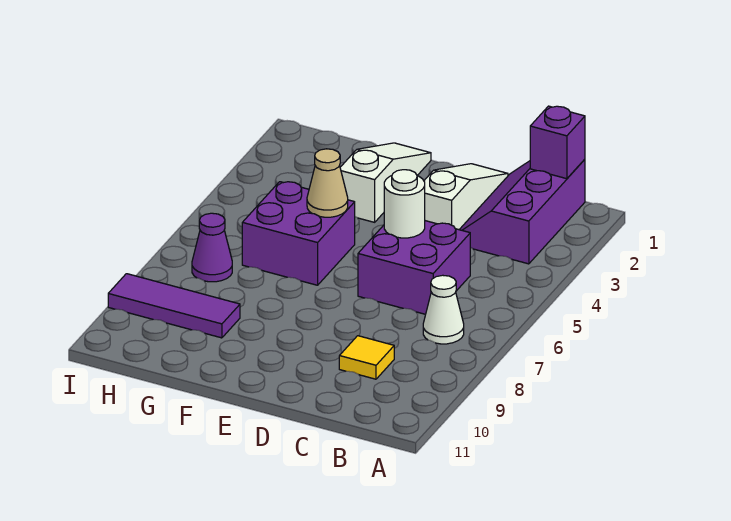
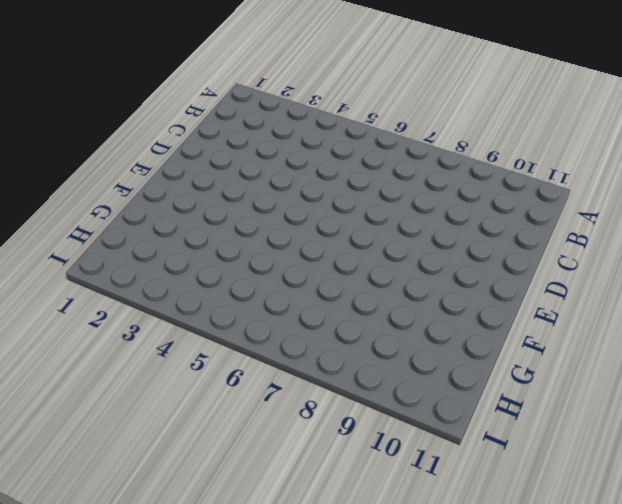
none -> purple slope B1:C3 level 1 top B
none -> white cone B7 level 1
none -> purple brick C5:D6 level 1

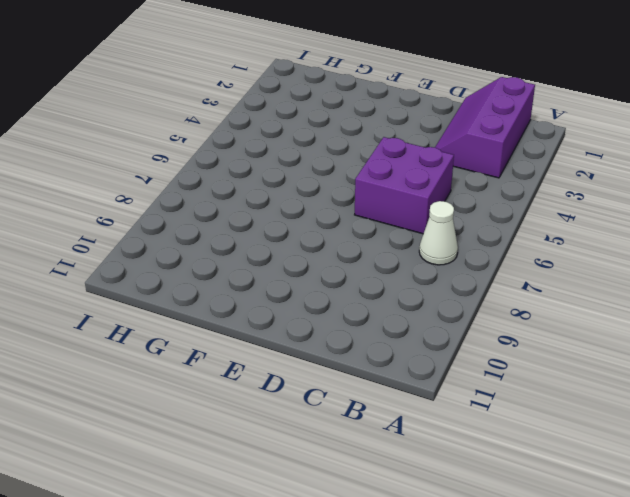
none -> yellow tile C9 level 1
none -> white slope D1:D3 level 1 top 3
none -> white slope F1:F3 level 1 top 3

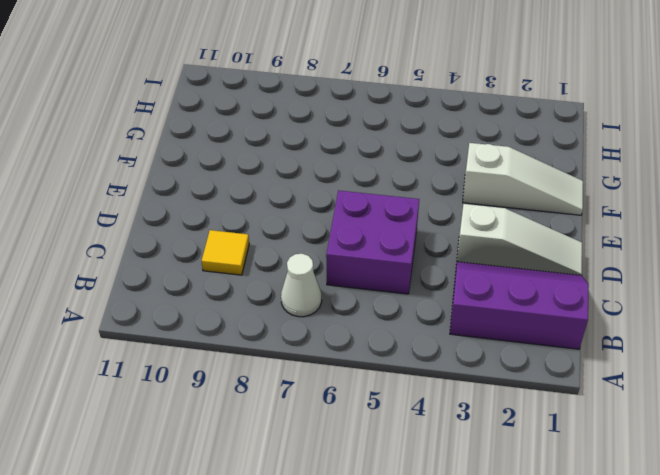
none -> purple brick F5:G6 level 1
none -> purple tile G9:I9 level 1
none -> purple cone H7 level 1

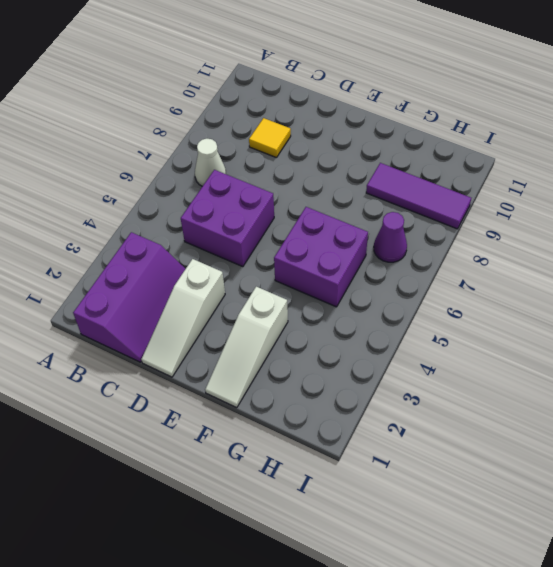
none -> purple brick B1 level 2
none -> white round brick D5 level 2
none -> tan cone F5 level 2

